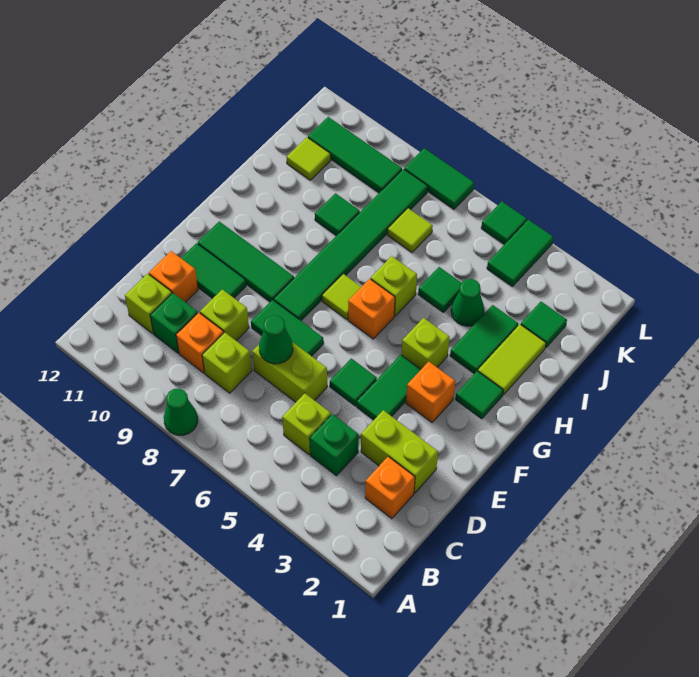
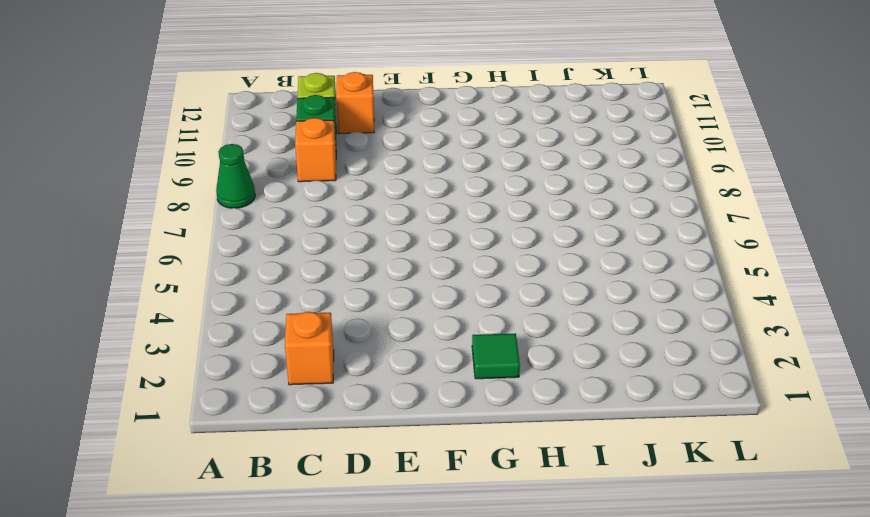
none -> green brick C4 level 1
none -> lime brick C5 level 1
none -> lime brick C8 level 1
none -> lime brick D2:D3 level 1

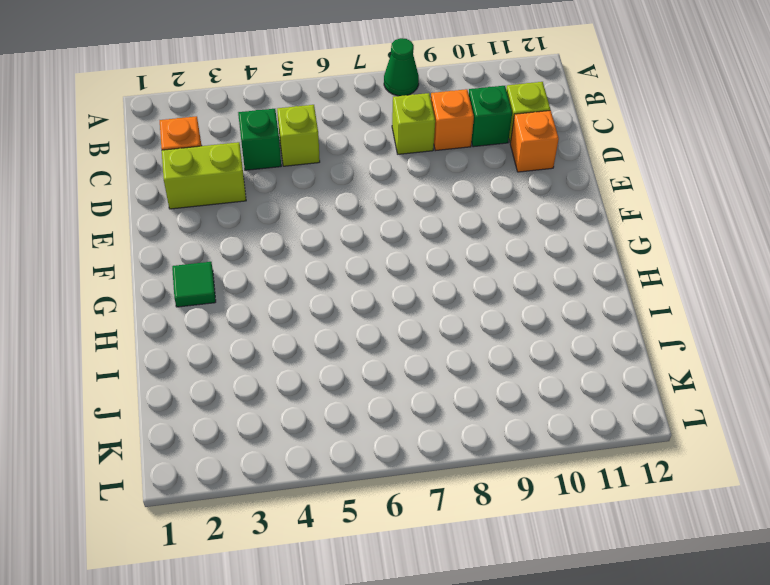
none -> lime brick D6:D7 level 1
none -> lime brick D9 level 1
none -> green tile E4:F4 level 1
none -> green tile E5 level 1

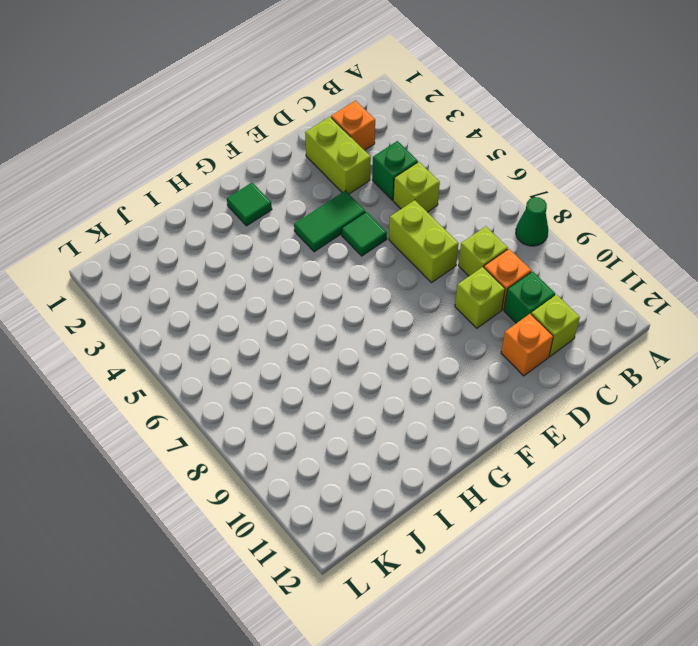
none -> green tile E7:E8 level 1
none -> green tile E10:E11 level 1
none -> orange brick F3 level 1
none -> green tile F8:K8 level 1

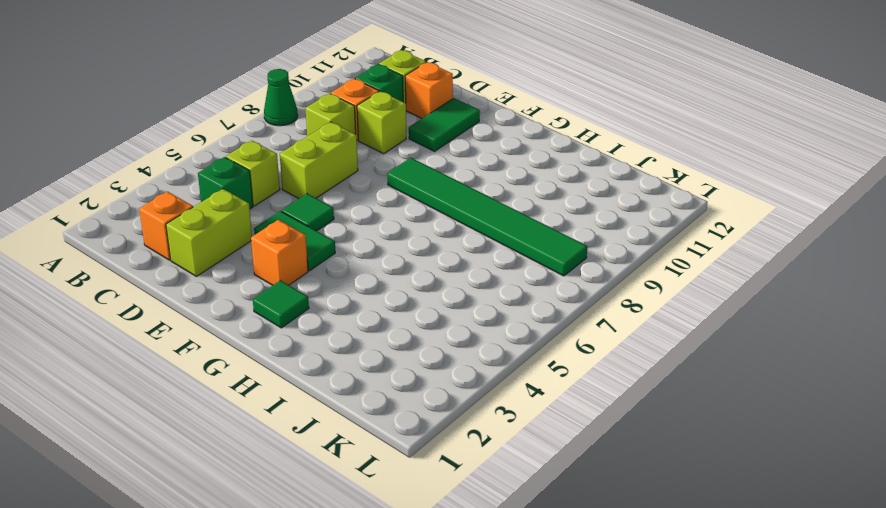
none -> green tile E7:E8 level 1
none -> green tile F9:F11 level 1
none -> lime brick G4 level 1
none -> orange brick G6 level 1

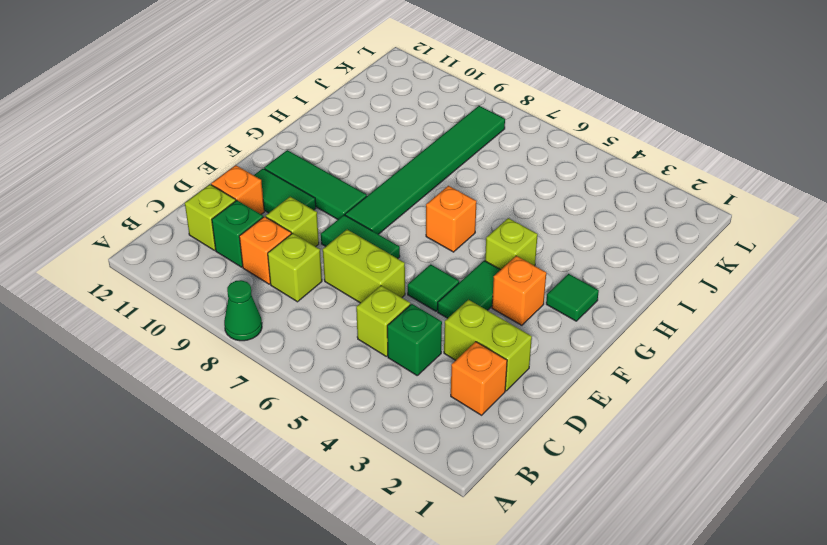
none -> lime tile G7 level 1
none -> lime tile H2:I2 level 1
none -> green tile H3:I3 level 1
none -> lime brick H6 level 1

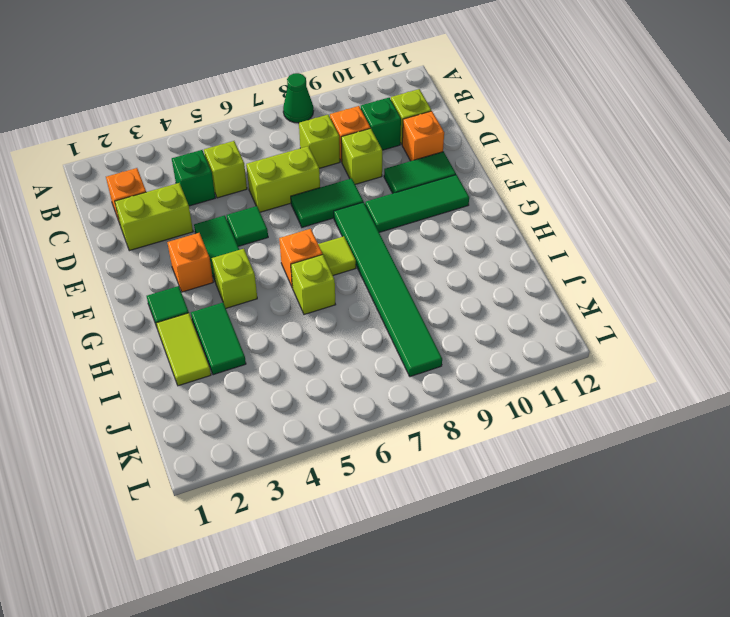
none -> green cone I4 level 1
none -> green tile I5 level 1
none -> green tile I9 level 1
none -> green tile J2 level 1

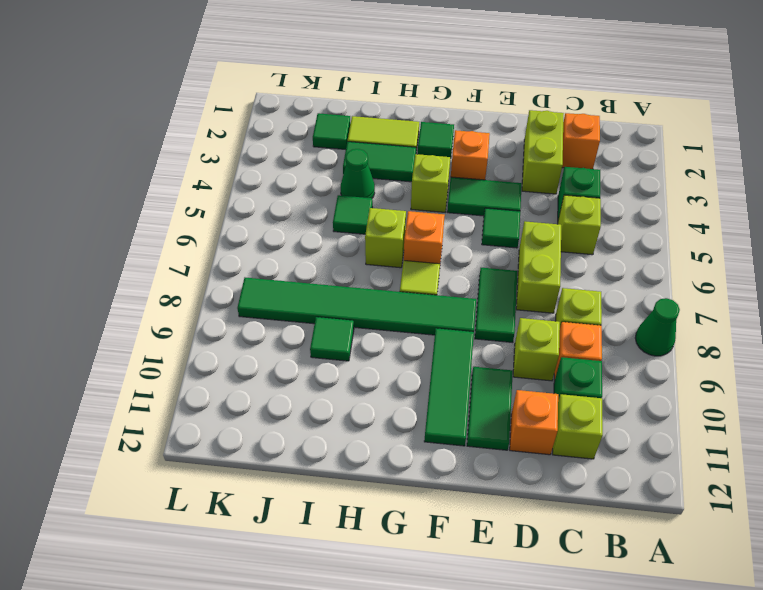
none -> lime tile J7 level 1
none -> lime tile J11 level 1
none -> green tile K4:L4 level 1
none -> green tile K9:K11 level 1

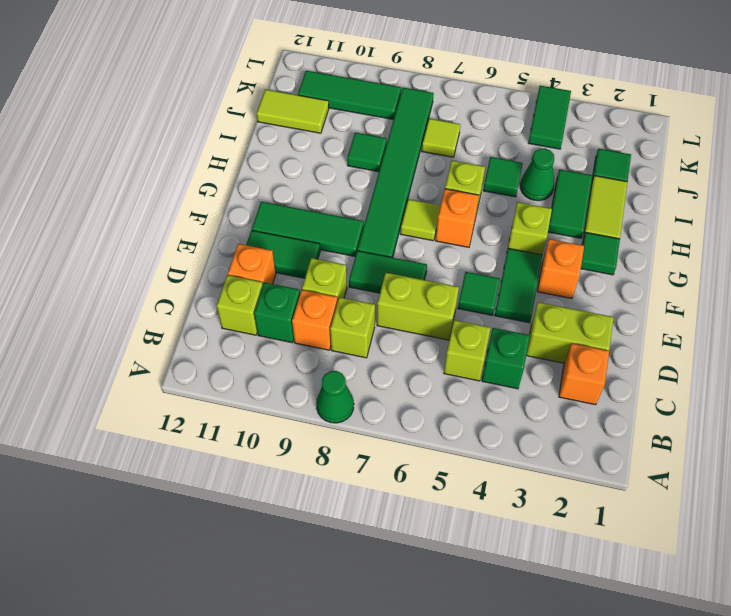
lime tile J11:J12 level 1 -> lime tile J11 level 1
none -> green tile L5 level 1
none -> green tile L7:L8 level 1
none -> green cone D7 level 2

